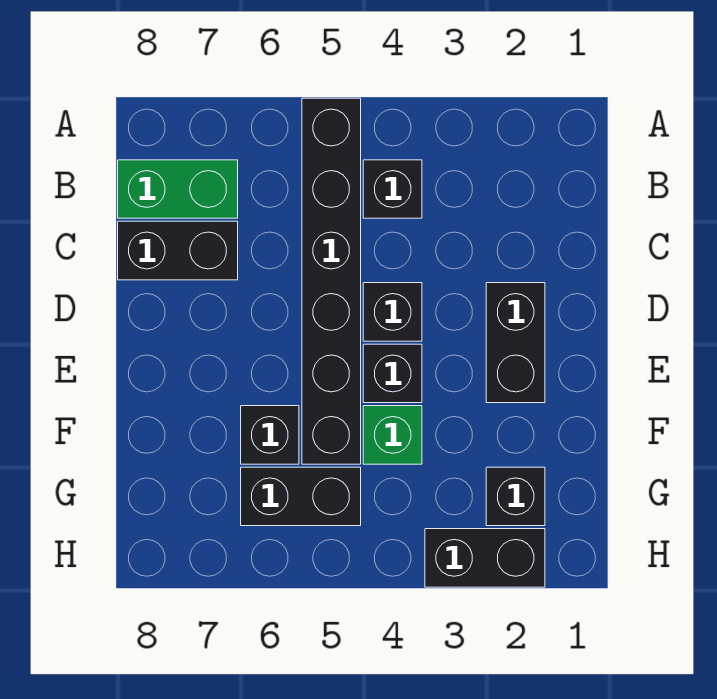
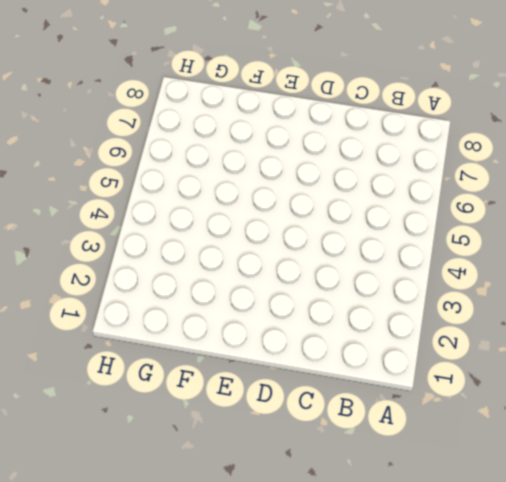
none -> black brick A5:F5 level 1
none -> black brick B4 level 1
none -> green brick B7:B8 level 1

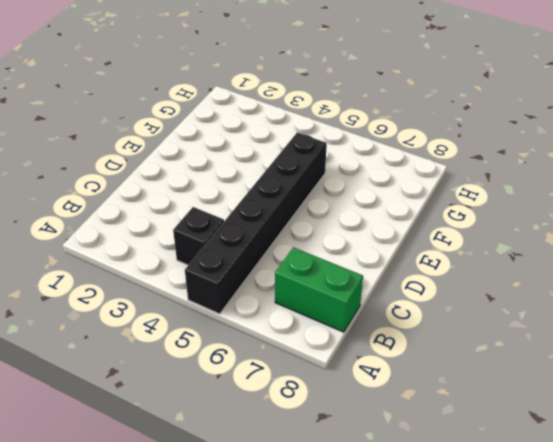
none -> black brick C7:C8 level 1
none -> black brick D2:E2 level 1
none -> black brick D4 level 1

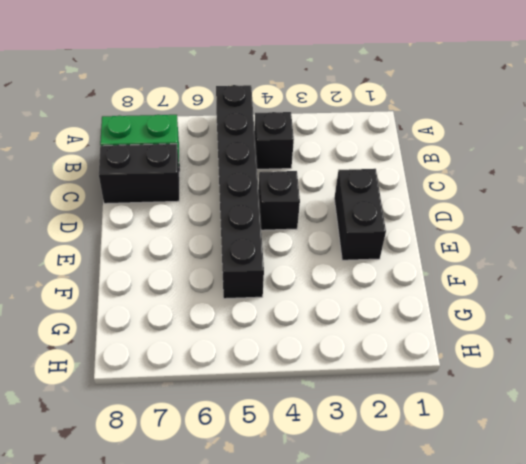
none -> black brick E4 level 1
none -> green brick F4 level 1
none -> black brick F6 level 1

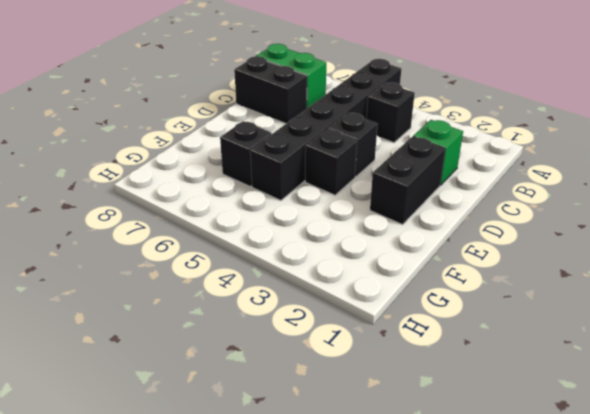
green brick C2 level 1 -> green brick F4 level 1
none -> black brick G2 level 1
none -> black brick G5:G6 level 1
none -> black brick H2:H3 level 1

